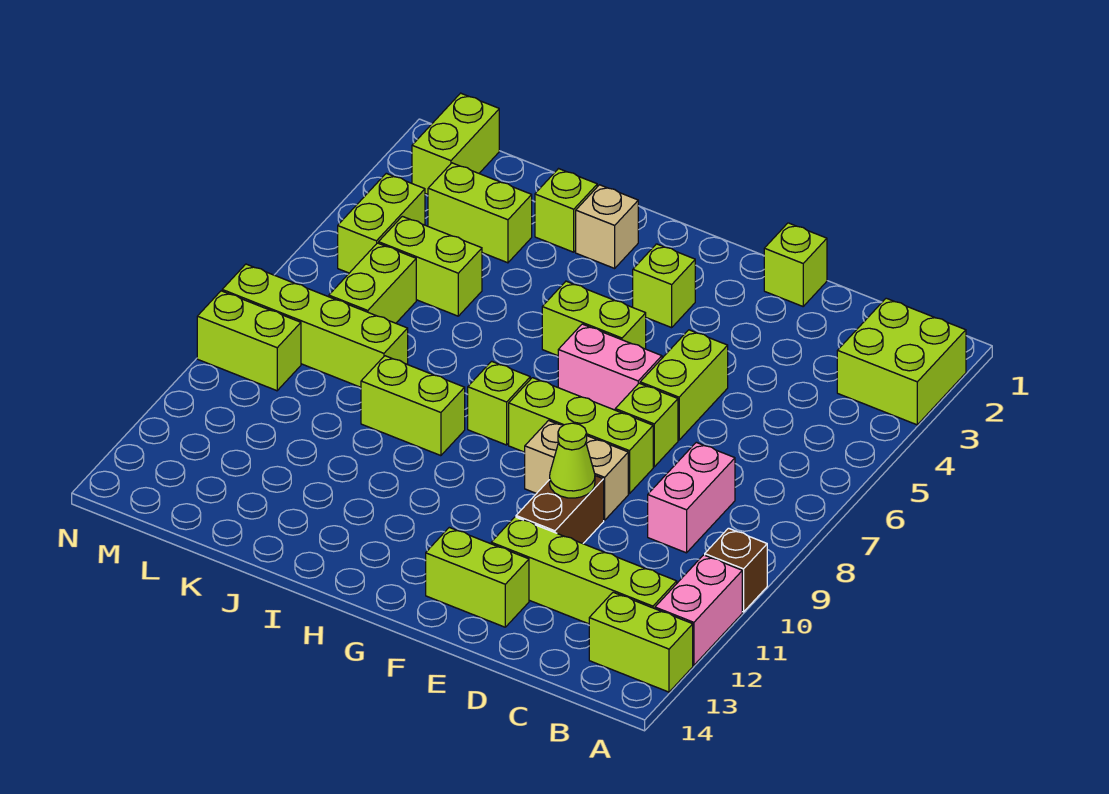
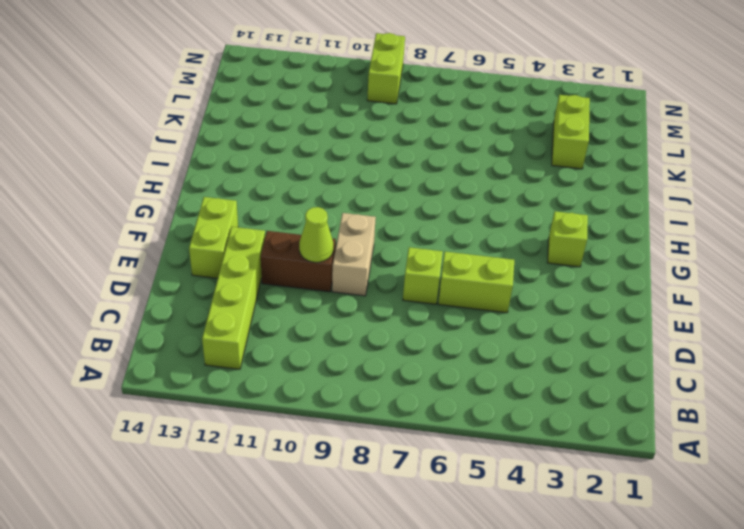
none -> lime brick A2:B3 level 1
none -> brown brick A10 level 1
none -> pink brick A11:A12 level 1

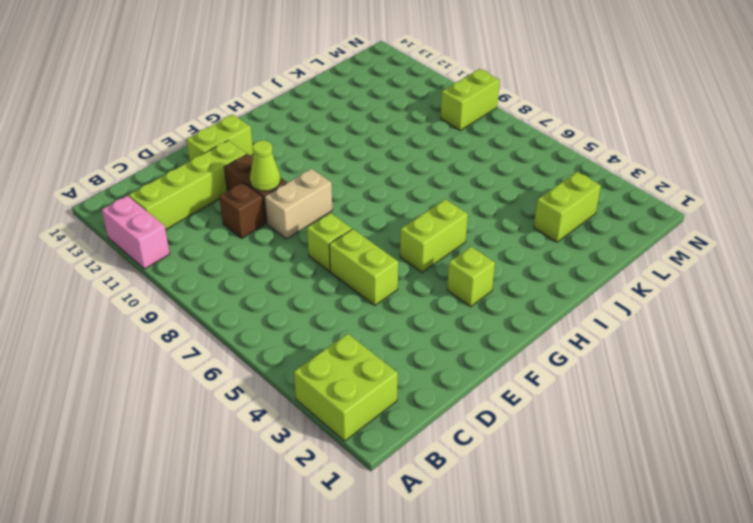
brown brick D10 level 1 -> brown brick A10 level 1
none -> lime brick A13:B13 level 1
none -> pink brick C8:C9 level 1
none -> lime brick E1 level 1

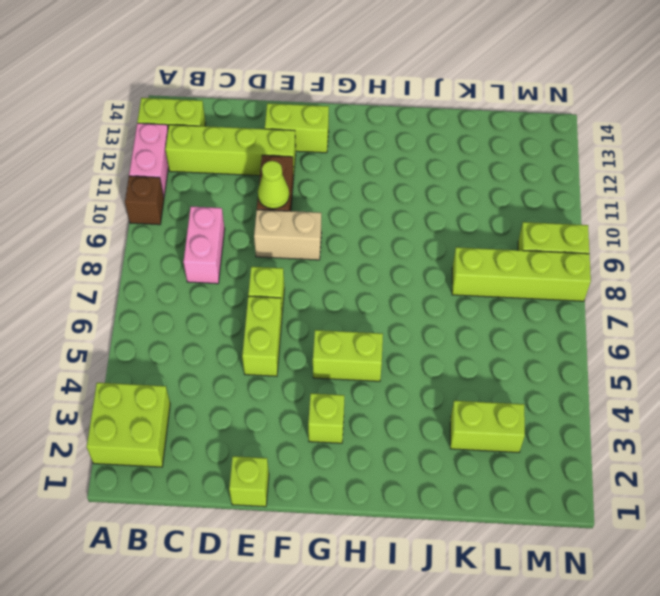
none -> lime brick E8:G8 level 1
none -> pink brick F6:G6 level 1
none -> lime brick H8 level 1

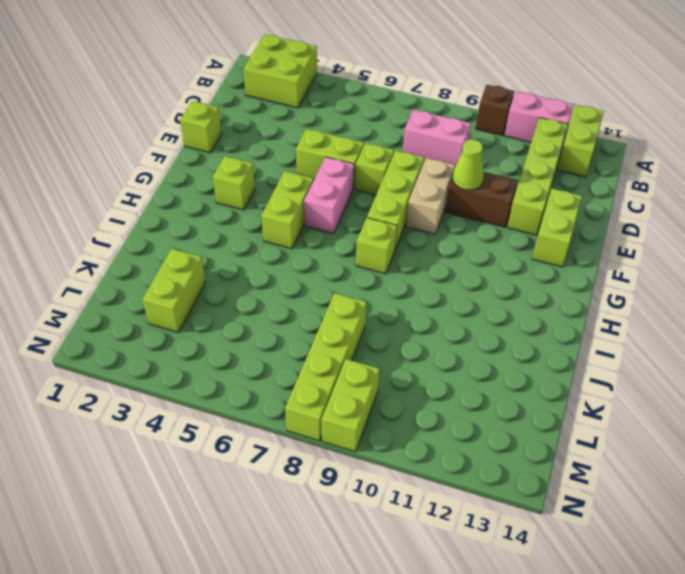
none -> tan brick I2 level 1
none -> lime brick I9:J9 level 1
none -> lime brick J2 level 1

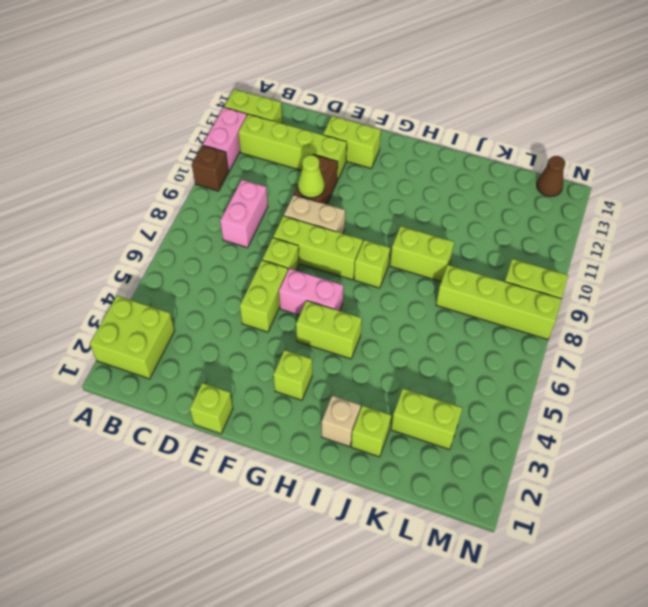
brown cone M14 level 1 -> none
none -> lime brick K5:L5 level 1
none -> lime brick L6:L7 level 1
none -> lime brick M1:M2 level 1

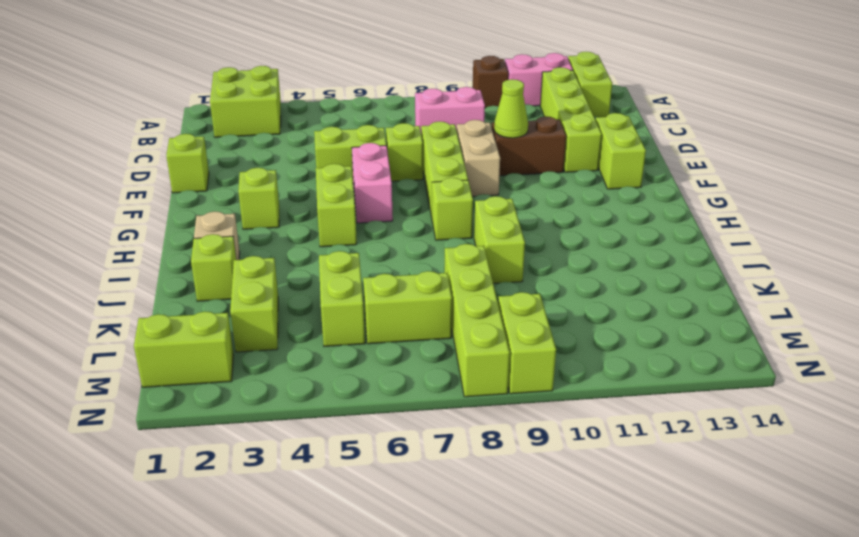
none -> lime brick M4:M5 level 1

